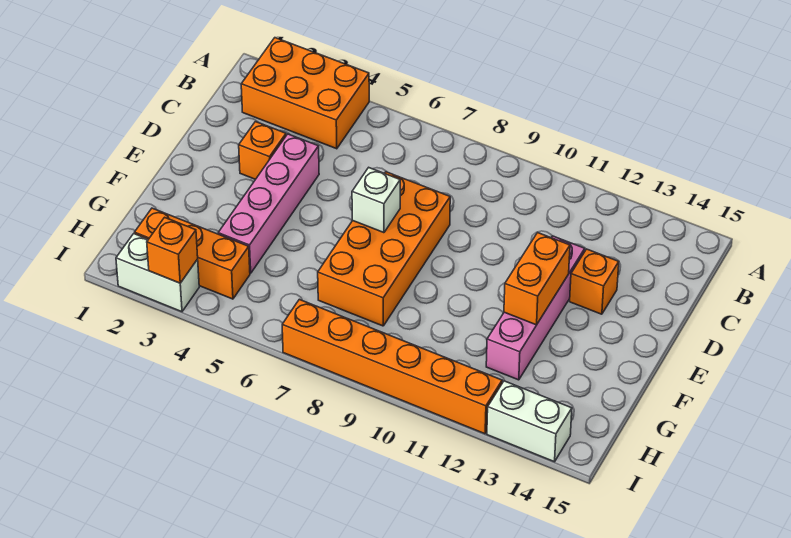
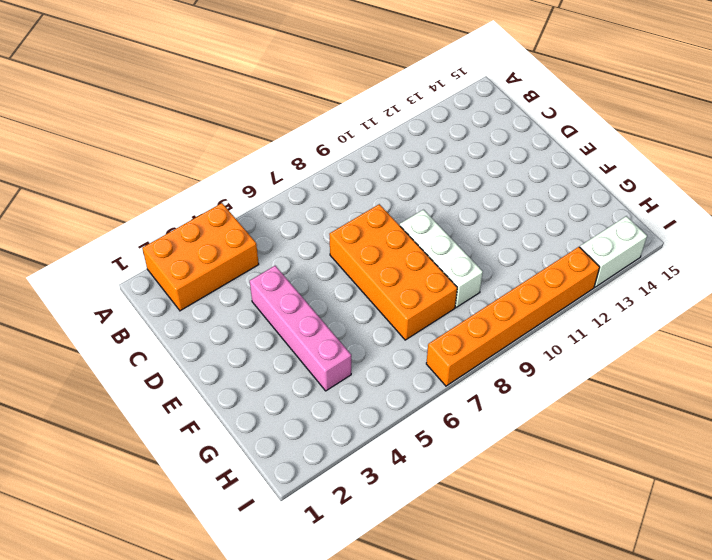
white brick E9:G9 level 1 -> none
none -> orange brick D3 level 1
none -> pink brick D12:G12 level 1
none -> orange brick D13 level 1

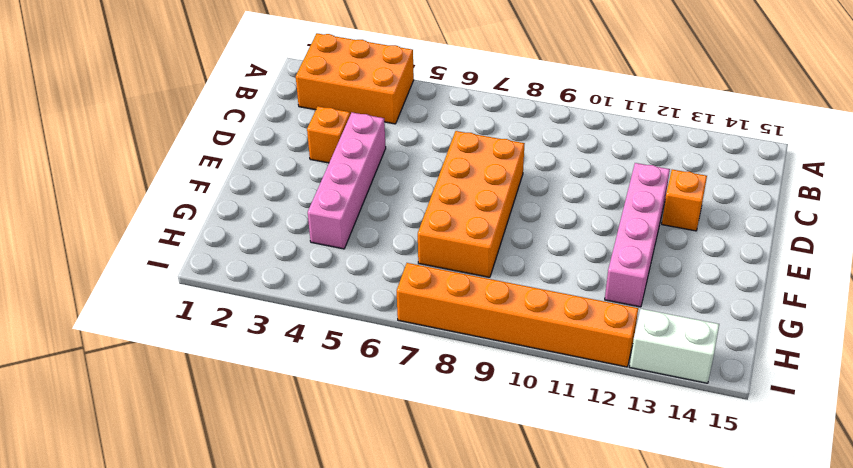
none -> orange brick H2:H4 level 1
none -> white brick I2:I3 level 1
none -> white brick E7 level 2

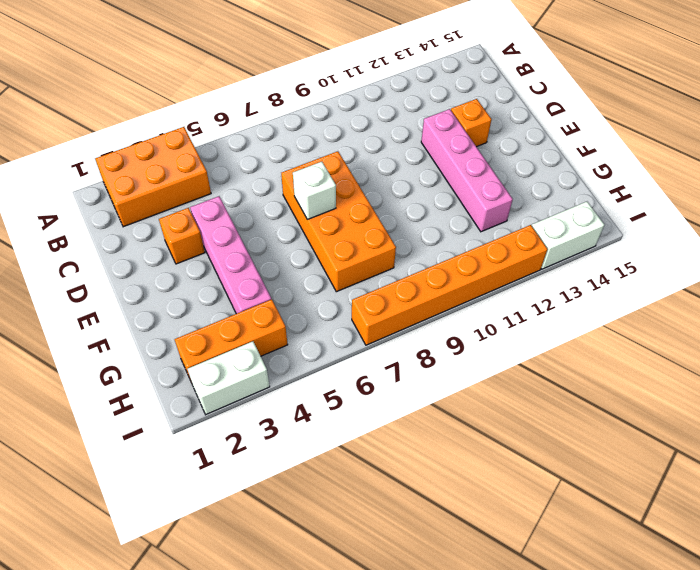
none -> orange brick E12:F12 level 2
none -> orange brick I3 level 2

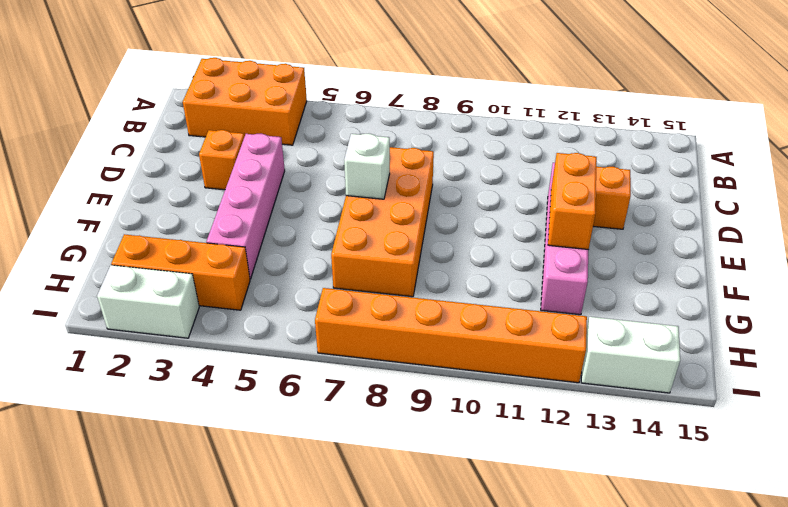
none -> orange brick I3 level 2

